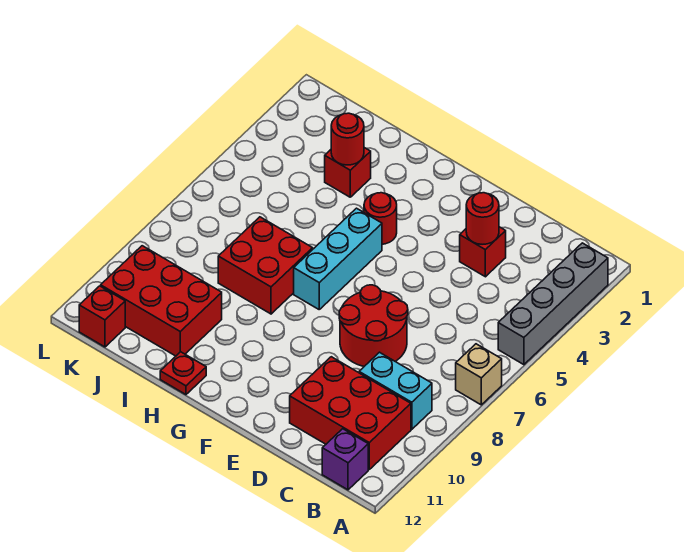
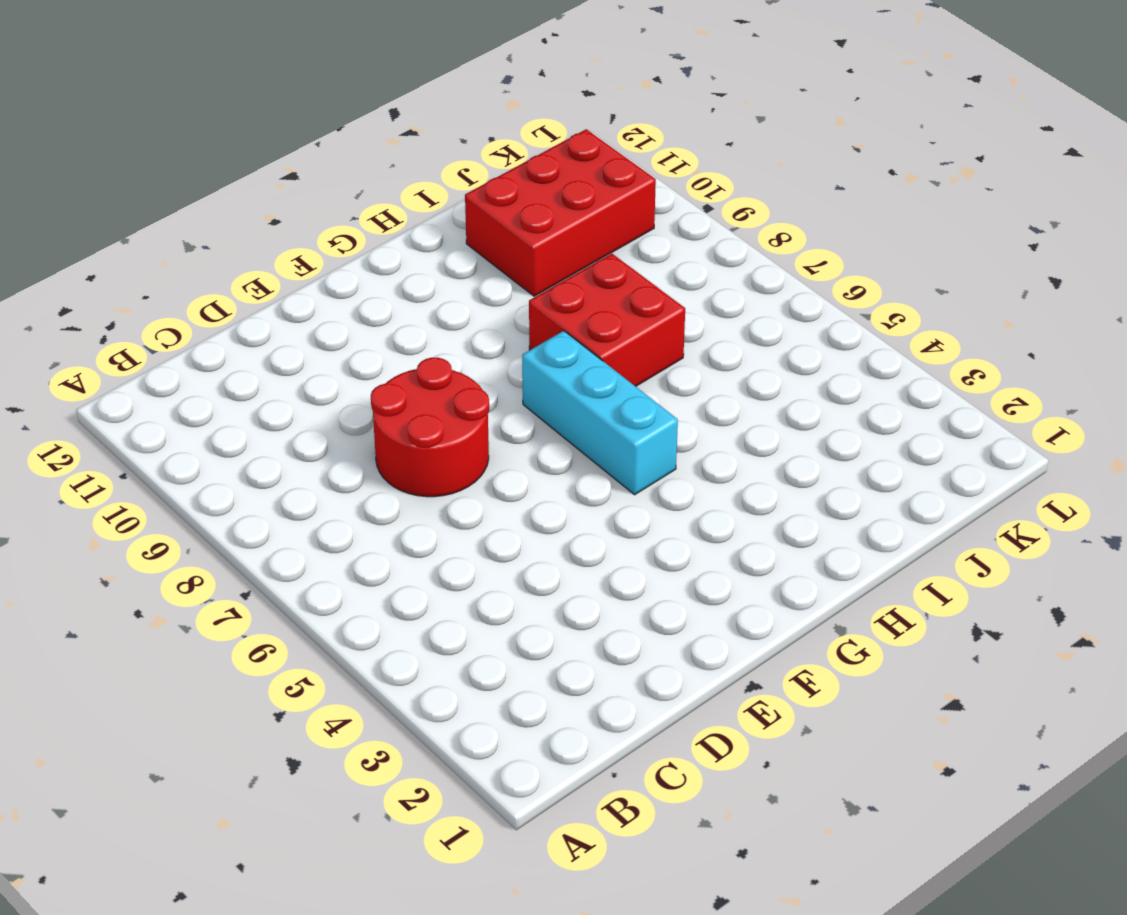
none -> grey brick A2:A5 level 1
none -> tan brick A7 level 1
none -> cyan brick B9:C9 level 1

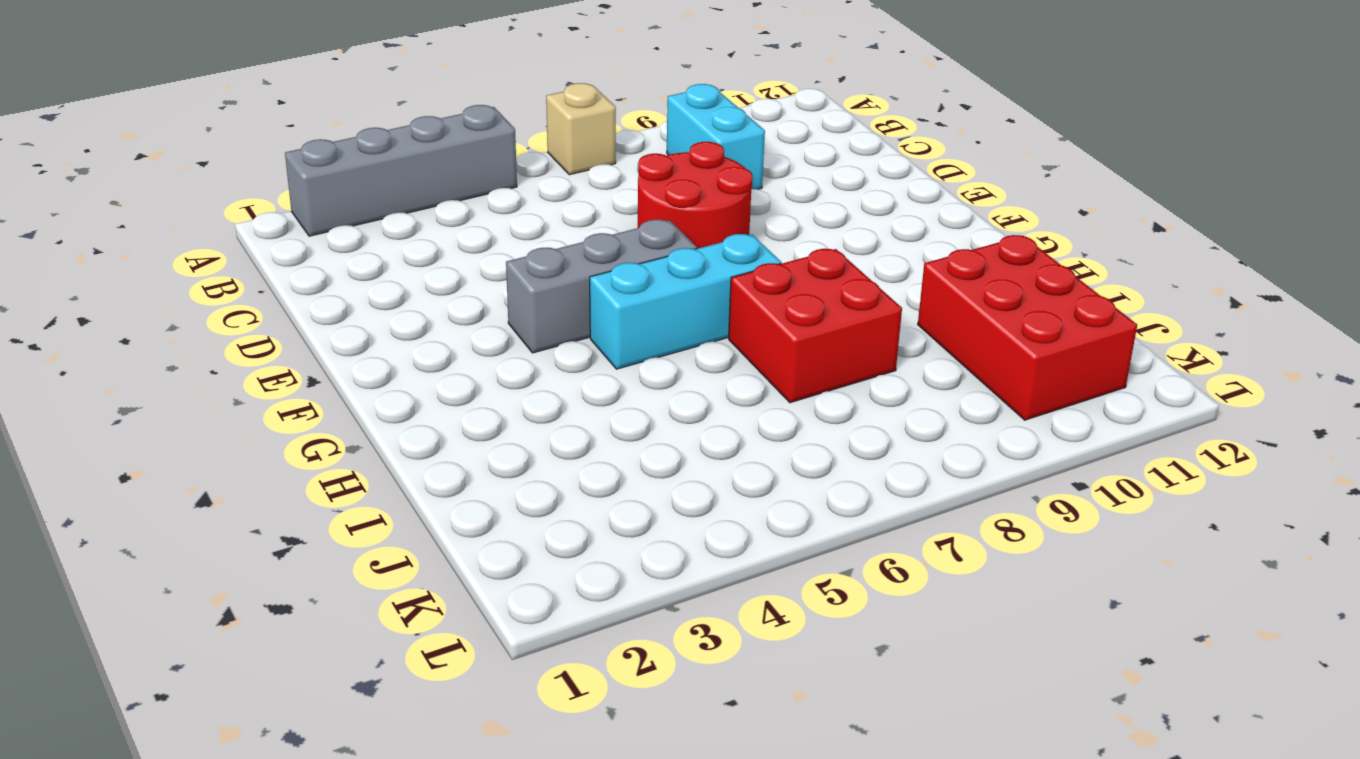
grey brick F4:F6 level 1 -> none
none -> red brick B10:D11 level 1
none -> purple brick B12 level 1
none -> red brick D3 level 1

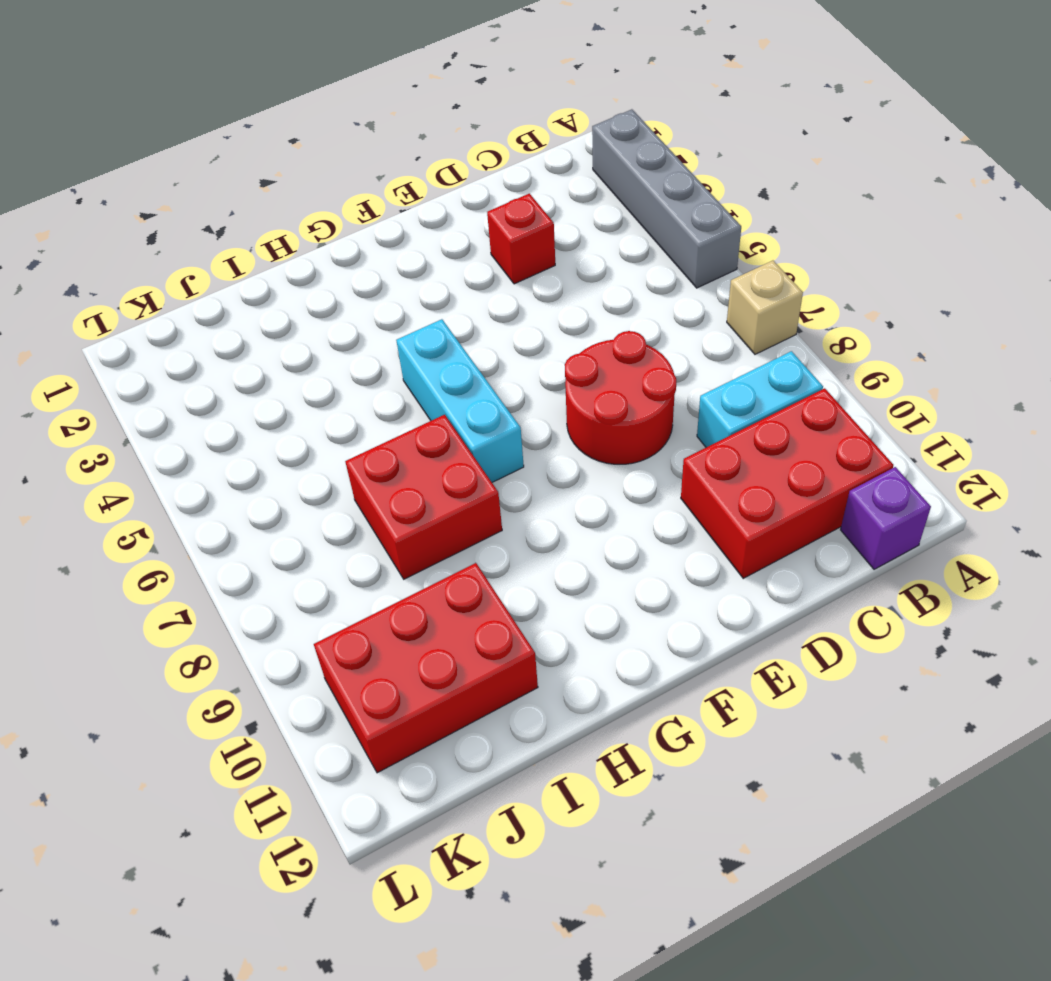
none -> red round brick G4 level 1
none -> red plate H12 level 1
none -> red brick I3 level 1

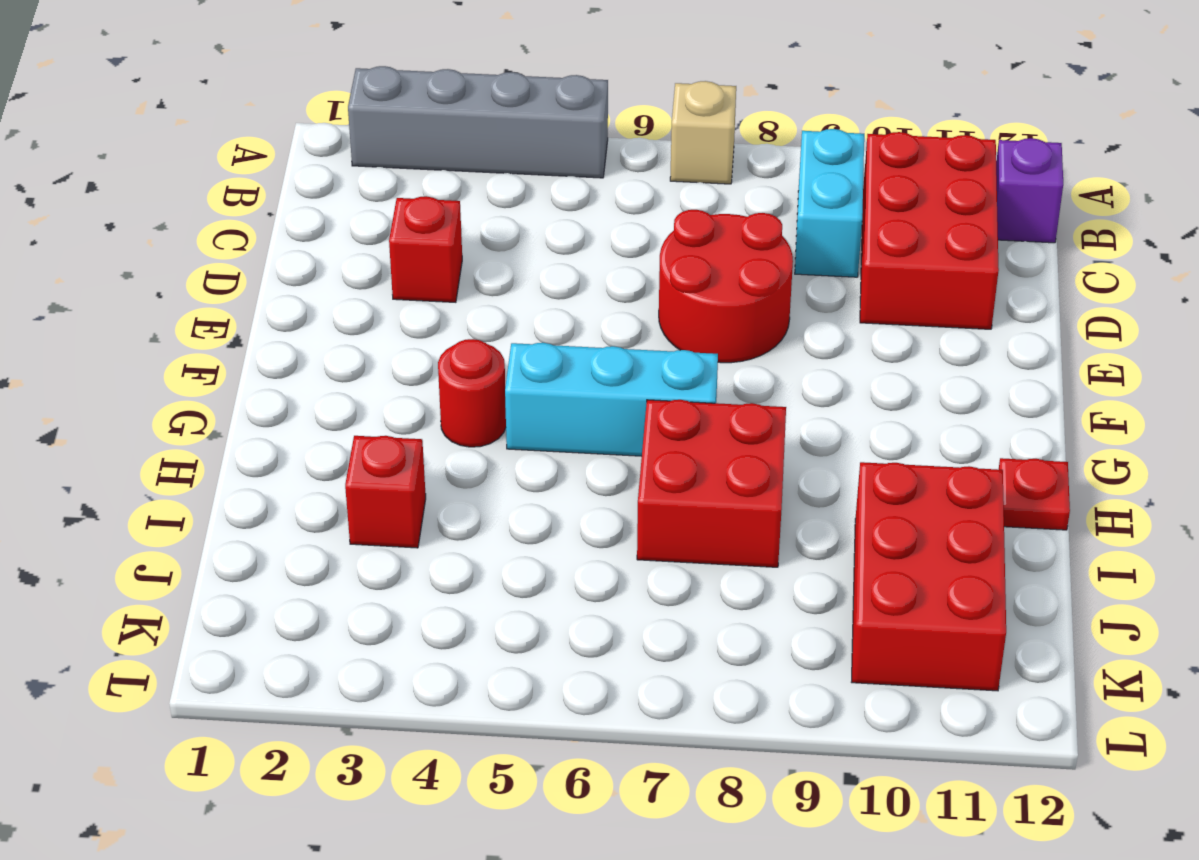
none -> red brick K12 level 1
none -> red round brick D3 level 2
none -> red round brick I3 level 2

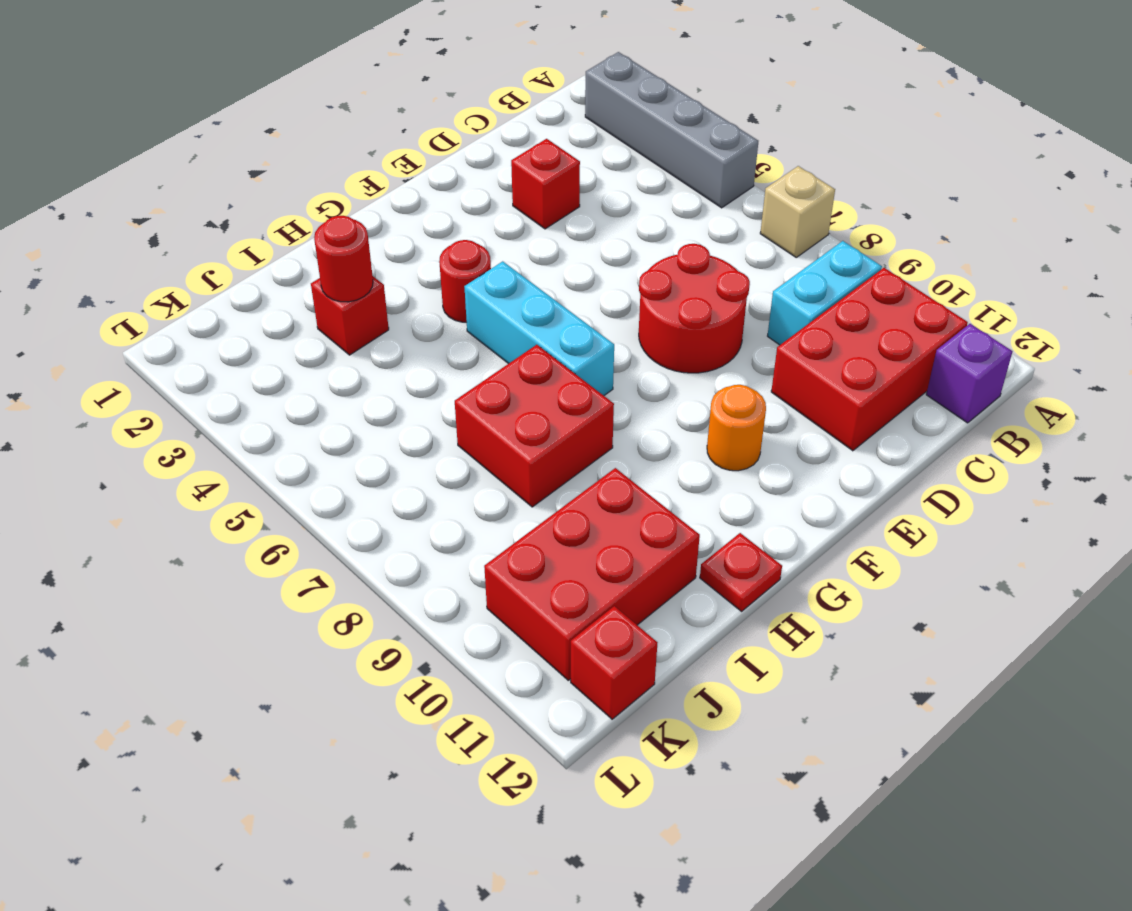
orange round brick F10 level 1 -> none
none -> red round brick D3 level 2

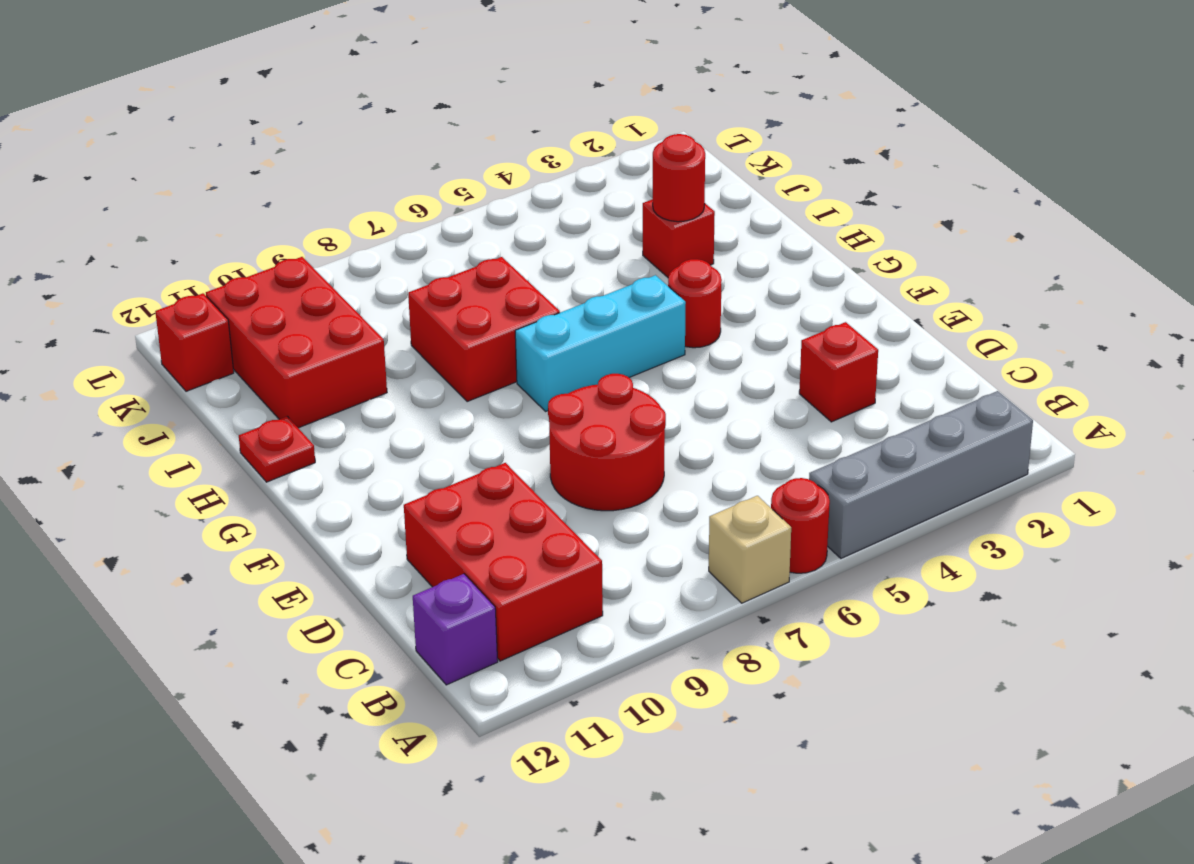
red round brick A6 level 1 -> red round brick D3 level 2
none -> cyan brick B9:C9 level 1

